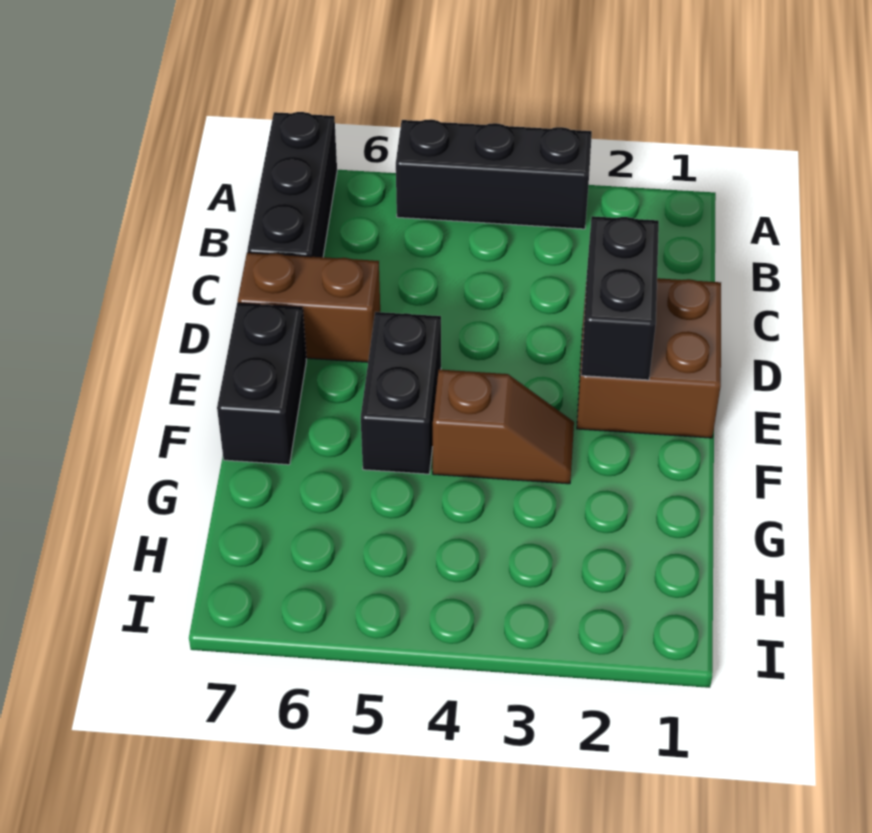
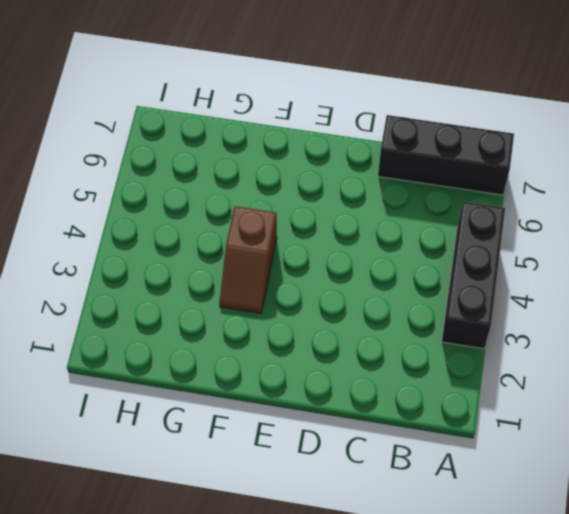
none -> brown brick D1:E2 level 1
none -> brown brick D6:D7 level 1

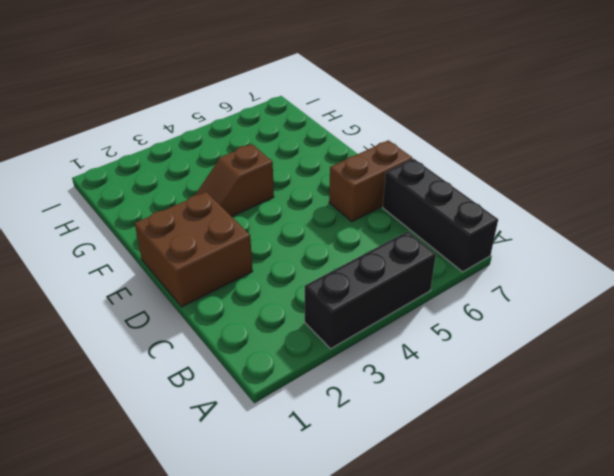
none -> black brick E5:F5 level 1
none -> black brick E7:F7 level 1

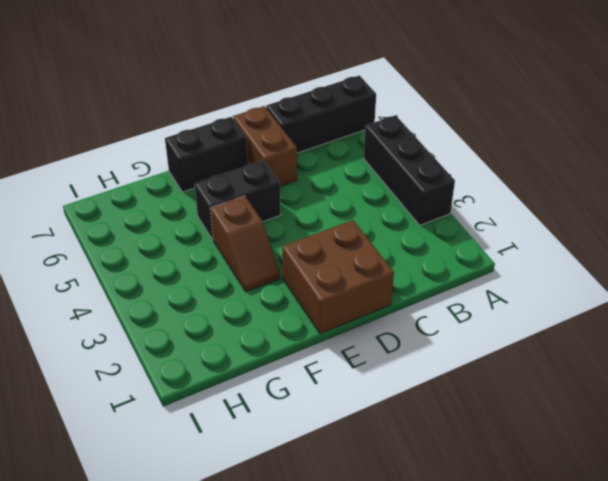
none -> black brick D2:E2 level 2

